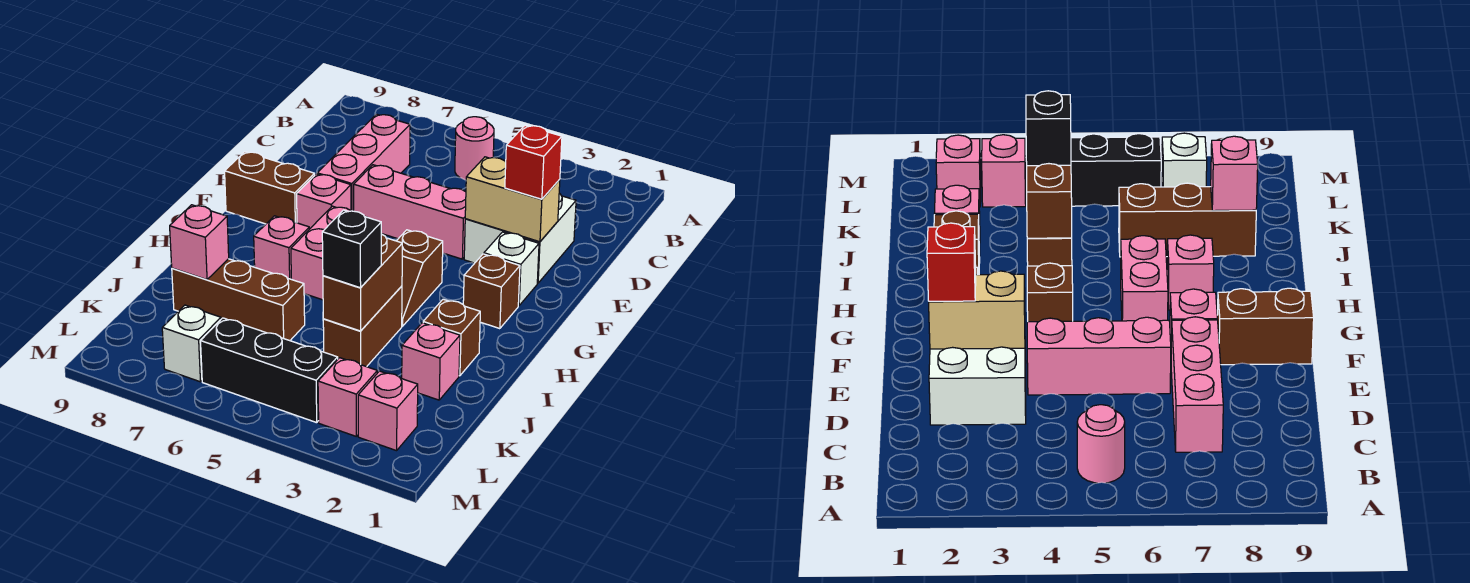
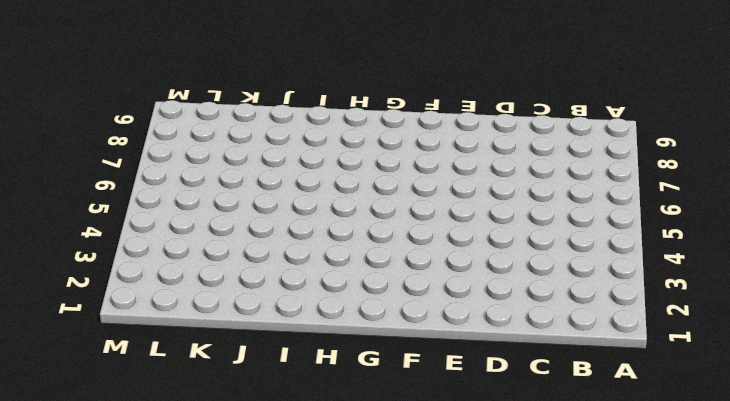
none -> pink round brick B5 level 1
none -> pink brick C7:E7 level 1
none -> white brick D2:E3 level 1

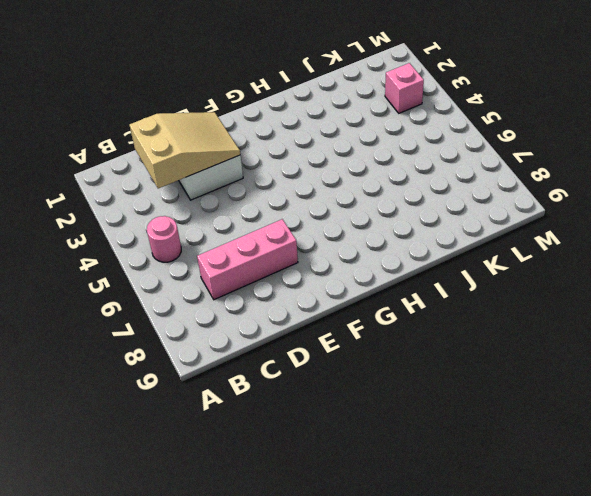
tan slope C2:E3 level 2 top C -> tan brick E2:E3 level 2
none -> pink brick E4:E6 level 1
none -> white brick F2 level 1
none -> pink brick F7 level 1

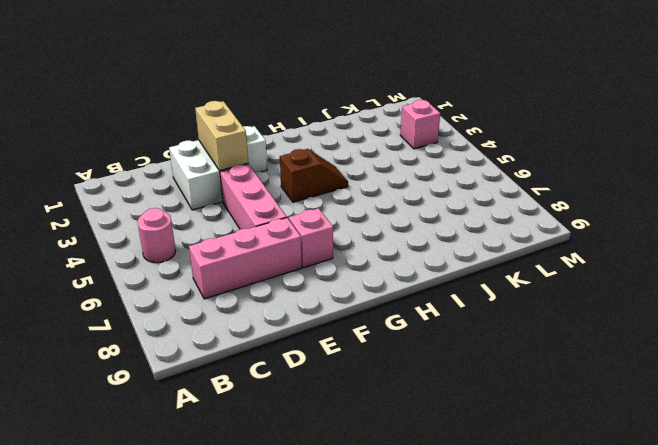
none -> brown brick F8:F9 level 1
none -> brown brick G2 level 1
none -> pink brick G6:H6 level 1

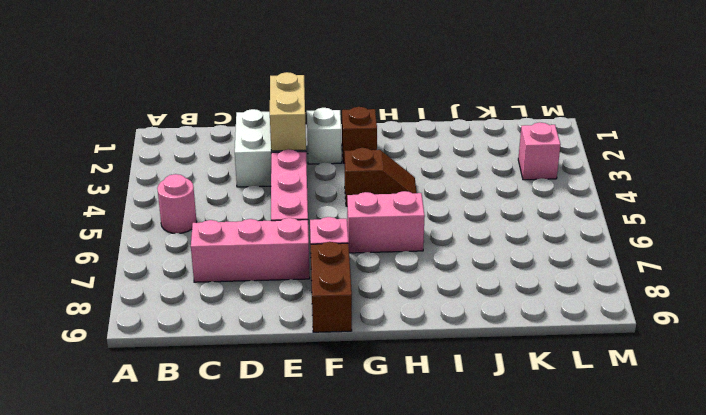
none -> pink brick H7 level 1
none -> brown brick I2 level 1
none -> brown brick I4:J4 level 1

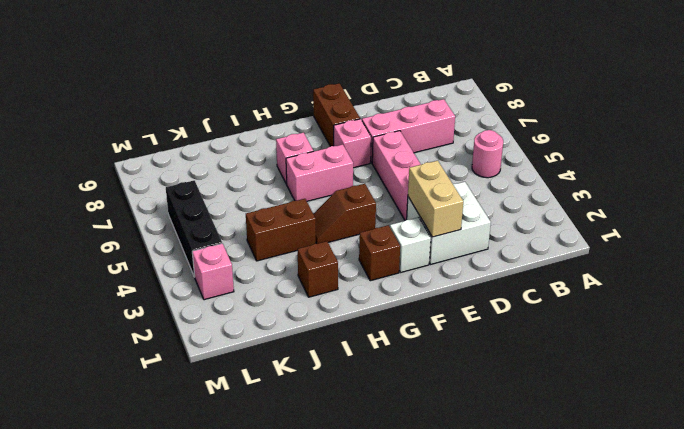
none -> pink brick J2 level 1
none -> brown brick J6:J8 level 1
none -> pink brick L2 level 1

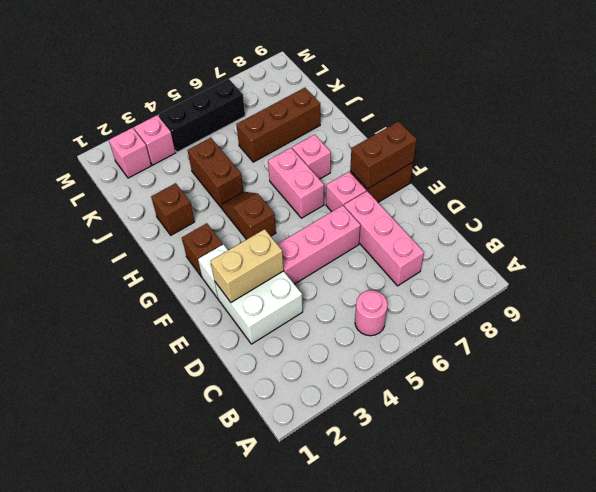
brown brick F8:F9 level 2 -> brown brick I4:J4 level 2
none -> pink brick J2 level 1
none -> white brick L7 level 1
none -> pink brick J8 level 2

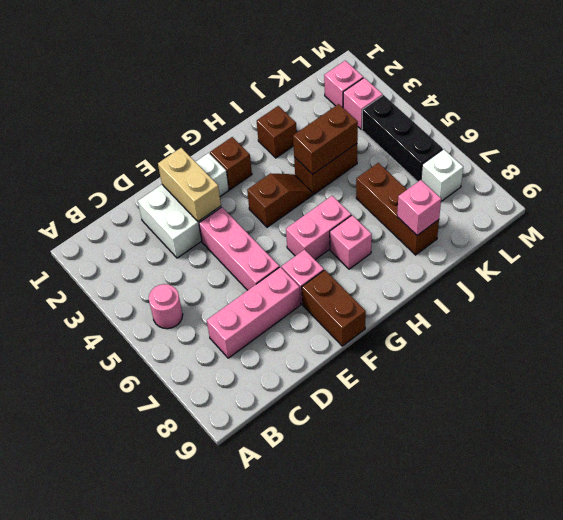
none -> pink brick J2 level 1
none -> red brick E2 level 3
none -> black brick J4 level 3

